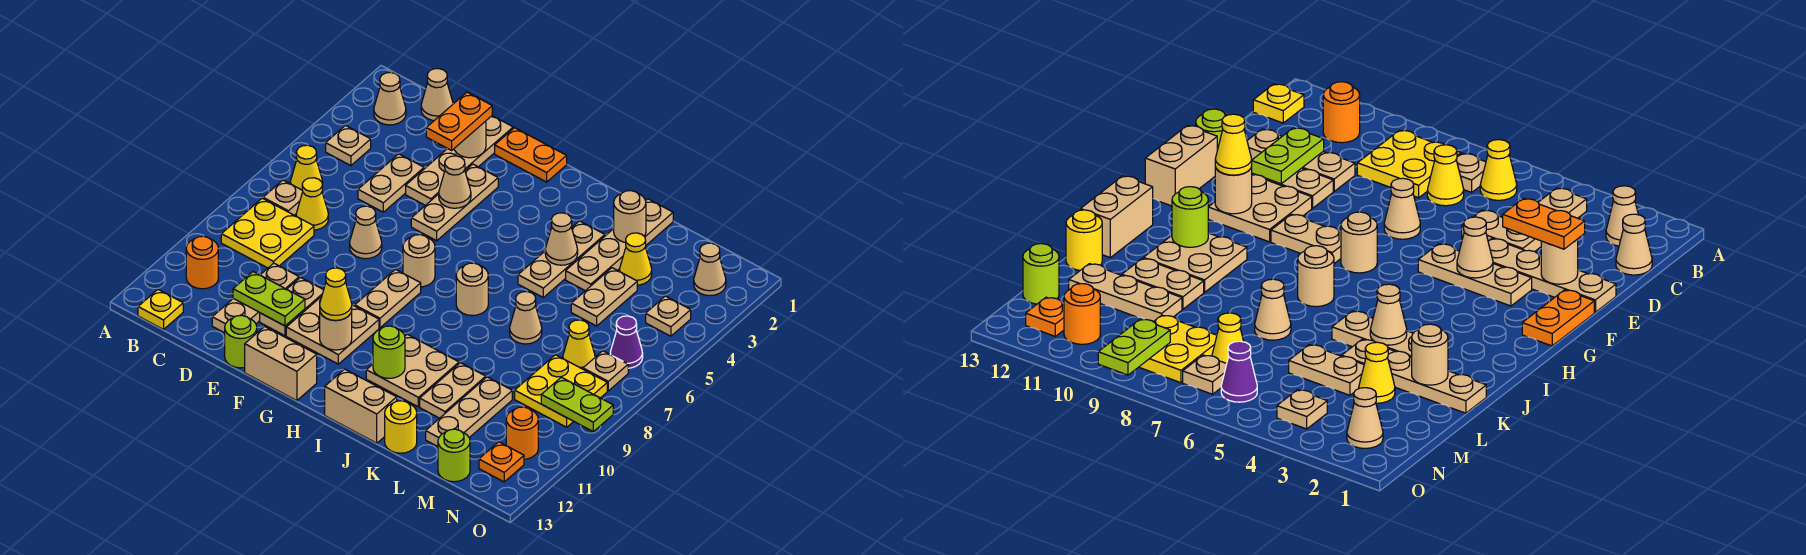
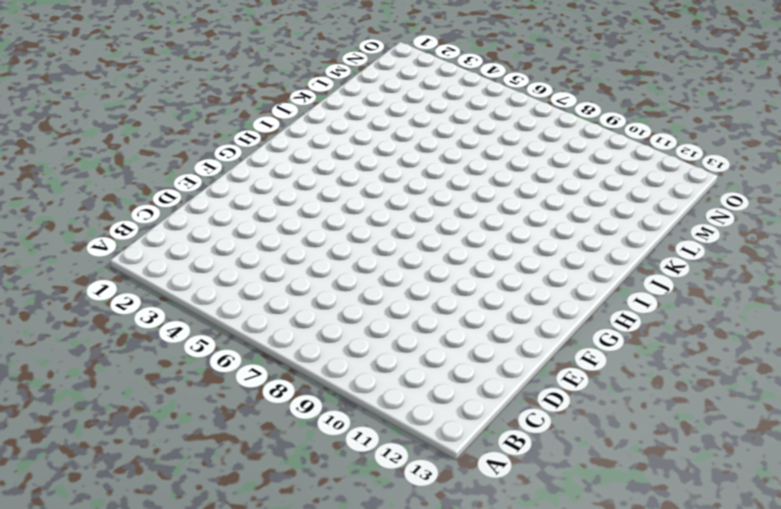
none -> tan cone B2 level 1
none -> tan plate B4 level 1
none -> yellow cone B6 level 1
none -> tan plate B7 level 1

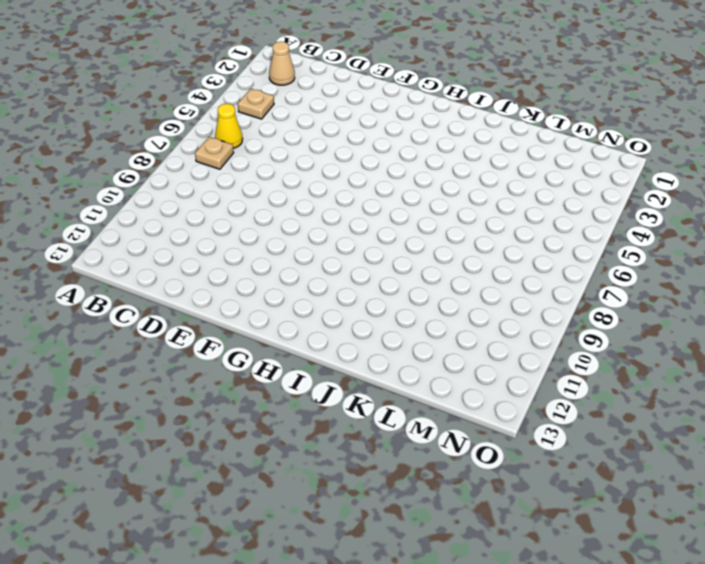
none -> yellow plate B8:C9 level 1
none -> orange round brick B11 level 1
none -> yellow plate B13 level 1
none -> tan cone C1 level 1

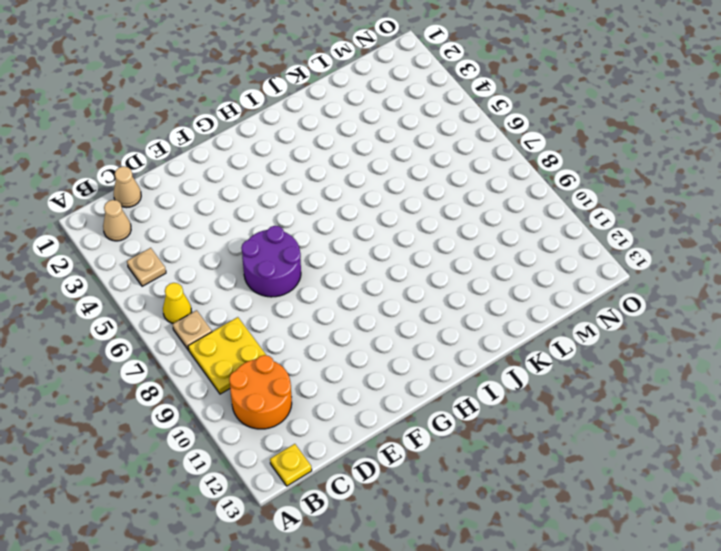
orange round brick B10:C11 level 1 -> orange round brick B11 level 1
purple round brick E6:F7 level 1 -> tan cone E7 level 1
none -> yellow cone C7 level 1
none -> tan plate D4:D5 level 1
none -> tan plate D10:D12 level 1
none -> tan plate E1:E4 level 1

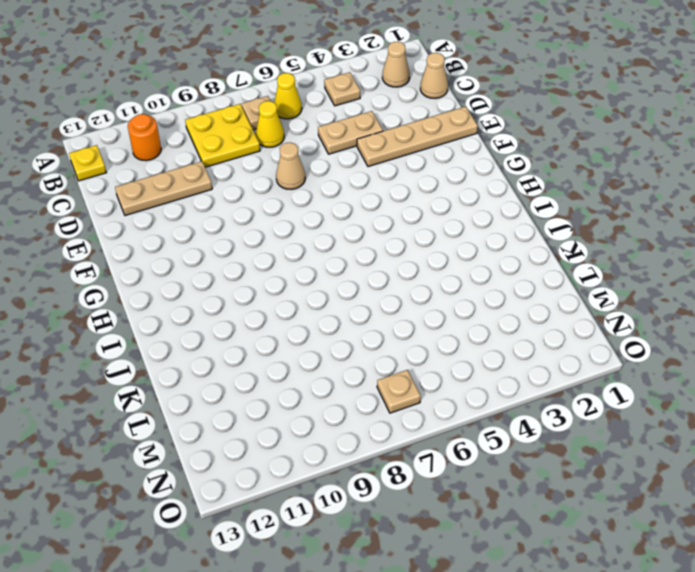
none -> tan plate E10:E11 level 1
none -> lime round brick E13 level 1
none -> orange plate F1:G1 level 1
none -> tan plate F3:F5 level 1

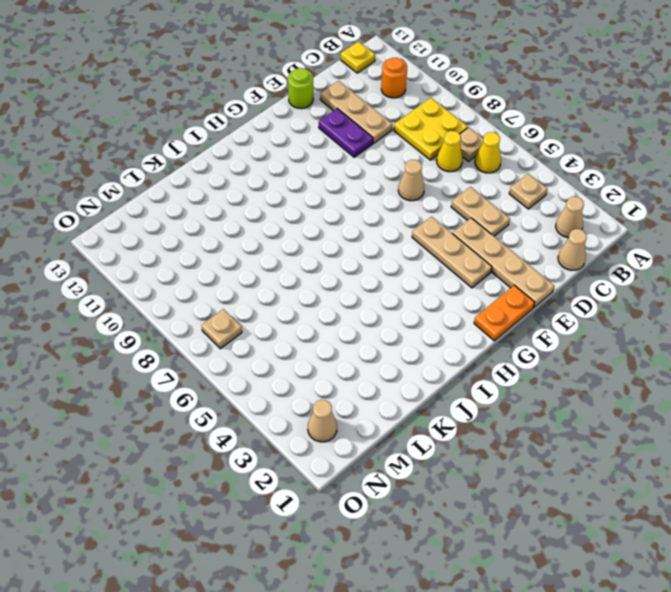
purple plate E10:E11 level 1 -> tan plate E10:E11 level 1
none -> tan plate F10:G11 level 1
none -> tan brick F13:G13 level 1
none -> tan round brick G7 level 1
none -> tan plate G8:G9 level 1

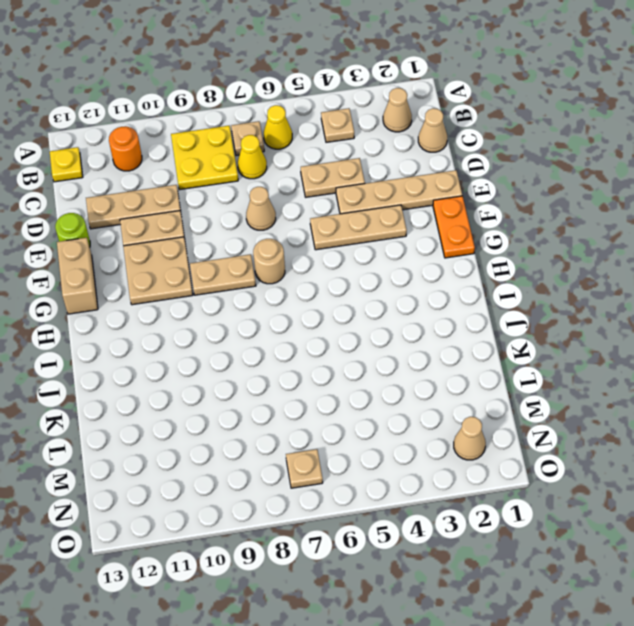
none -> tan round brick I7 level 1
none -> tan plate I10:J11 level 1
none -> tan brick I13:J13 level 1
none -> tan plate J3:J5 level 1

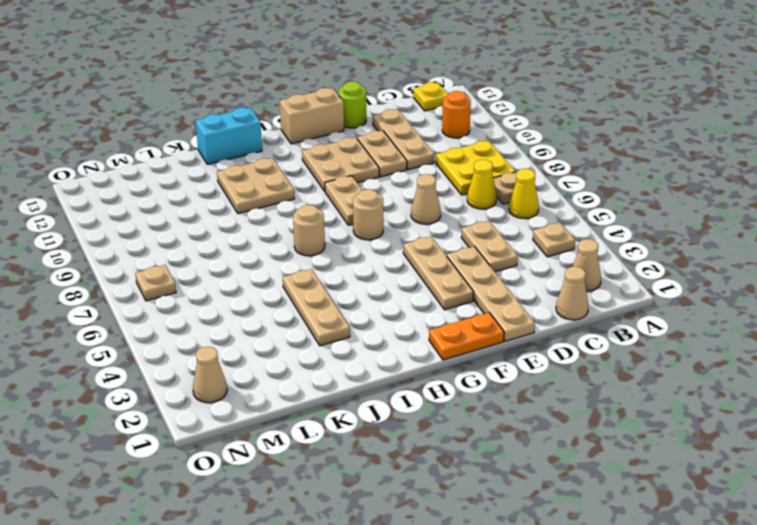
cyan brick I13:J13 level 1 -> tan brick I13:J13 level 1
none -> tan plate K1:K4 level 1
none -> tan cone K7 level 1
none -> tan plate K10:K11 level 1
none -> yellow round brick K13 level 1

